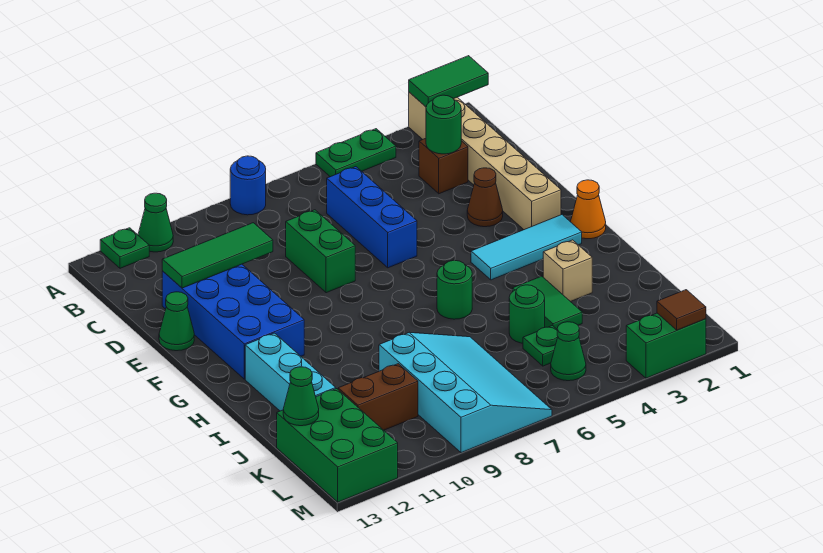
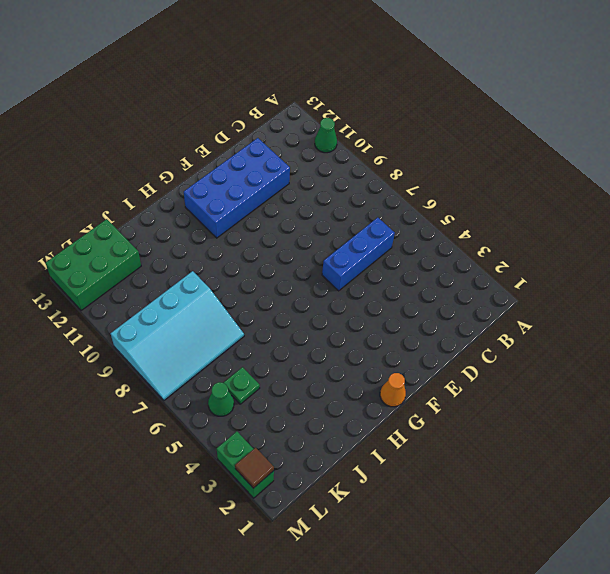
none -> tan brick A2:F2 level 1
none -> green plate A4:A5 level 1
none -> blue round brick A8 level 1

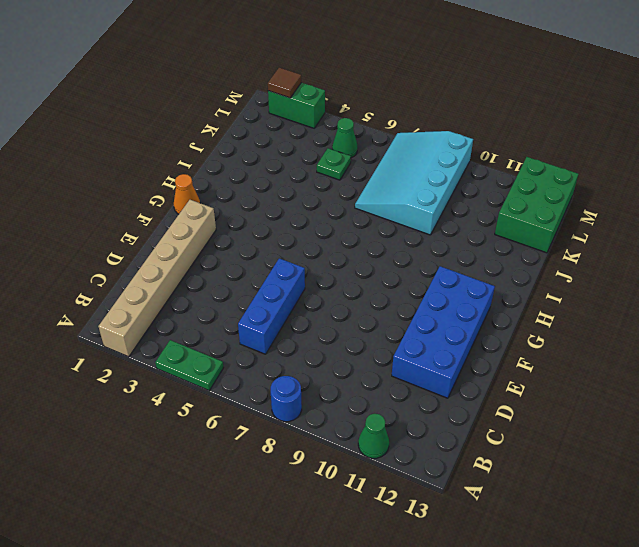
none -> green plate A12 level 1
none -> brown brick C3 level 1
none -> green brick D8:E8 level 1

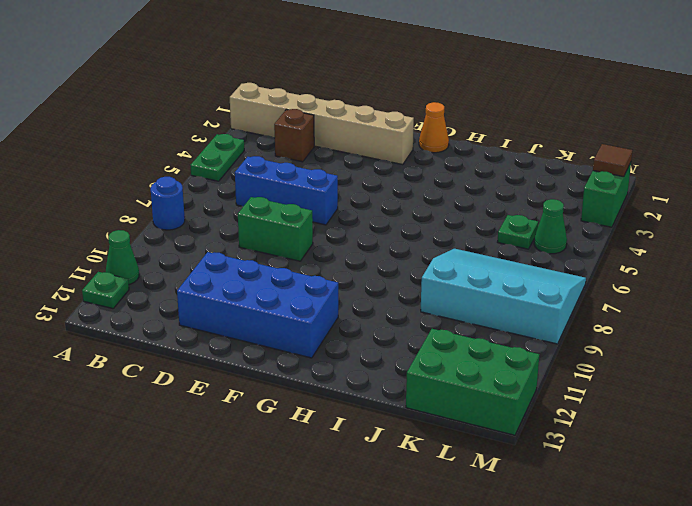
none -> brown cone E3 level 1
none -> green cone E13 level 1
none -> cyan tile G2:G4 level 1

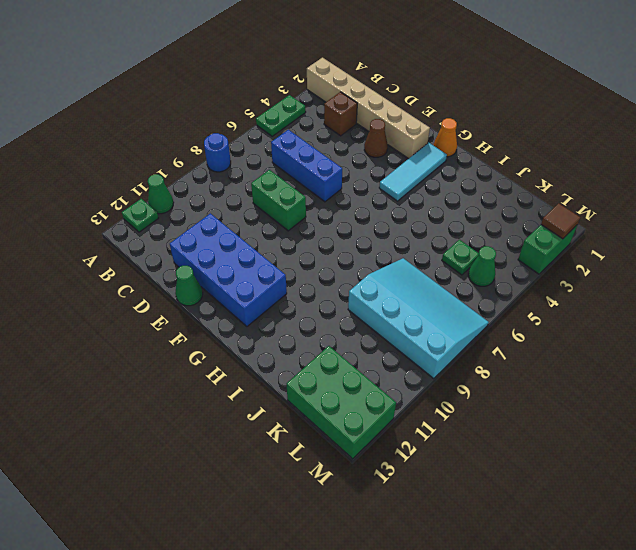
none -> green round brick H6 level 1
none -> cyan brick H12:J12 level 1
none -> tan brick I3 level 1

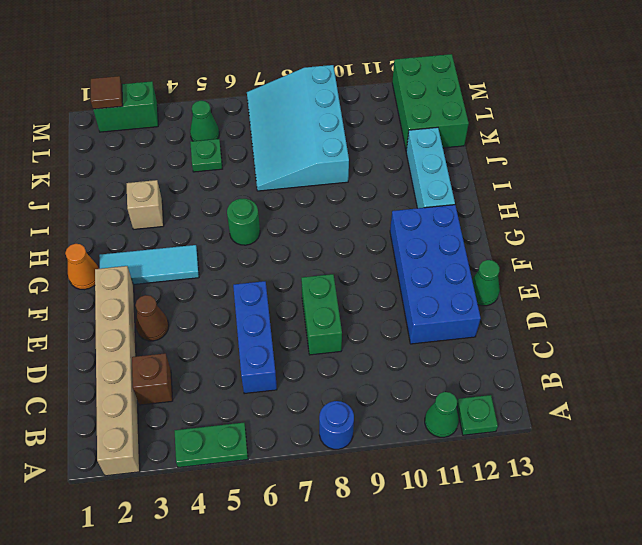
none -> green tile I4:J4 level 1
none -> green round brick J5 level 1
none -> brown brick K10:K11 level 1

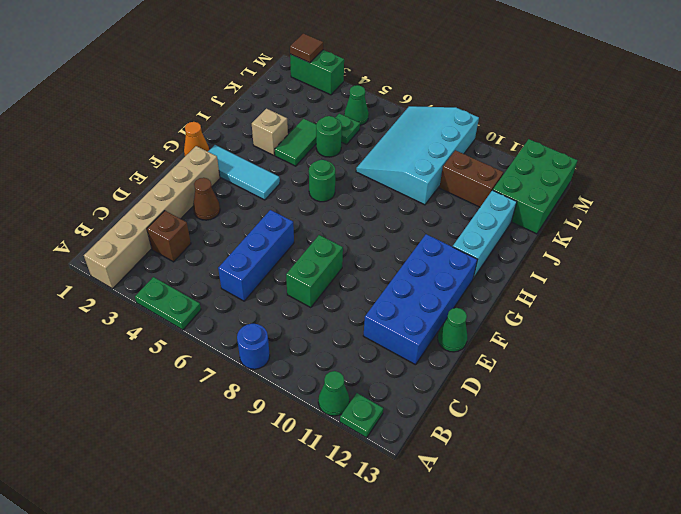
none -> green tile A1:A2 level 2
none -> green round brick C3 level 2
none -> green tile D10:D12 level 2

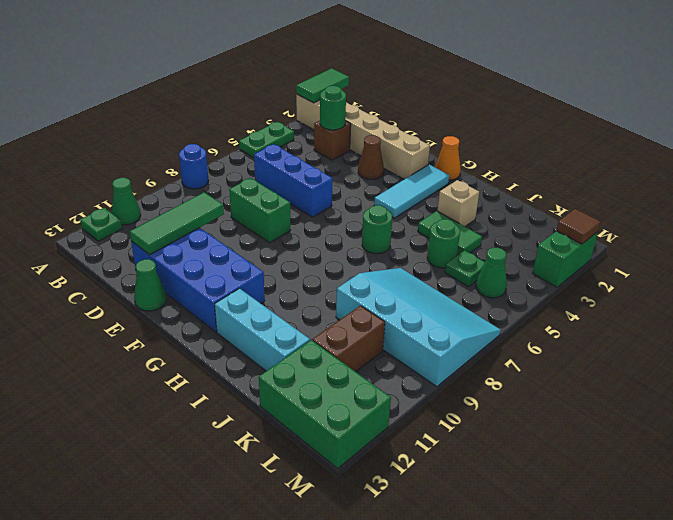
none -> green cone K13 level 2

